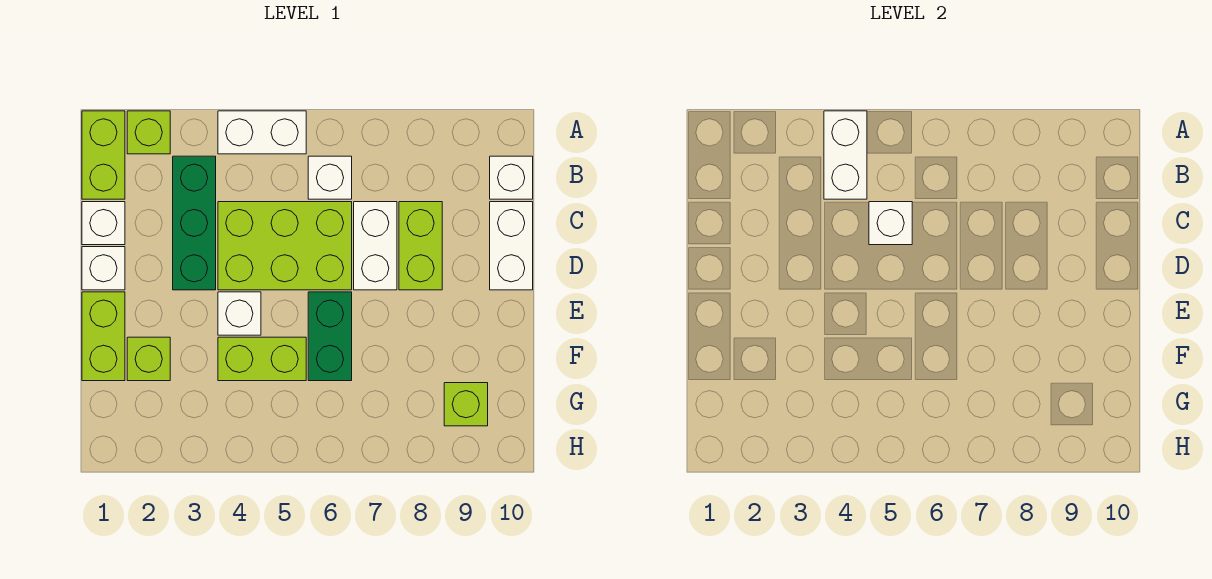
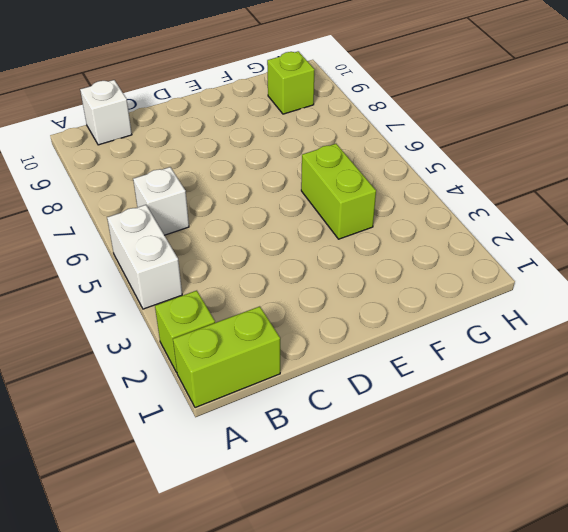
none -> green brick B3:D3 level 1
none -> white brick C1 level 1
none -> lime brick C4:D6 level 1

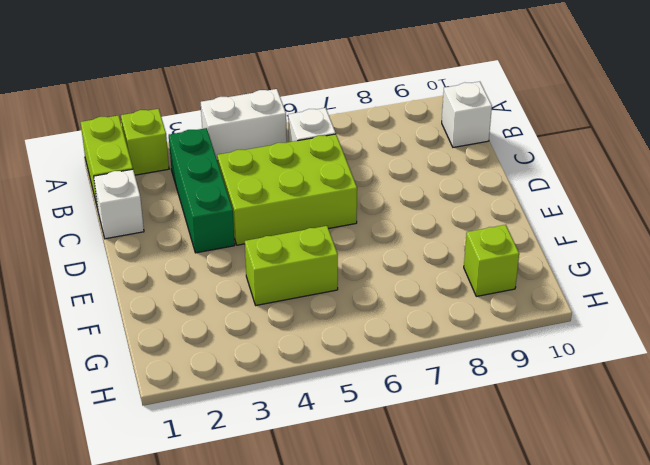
none -> white brick C7:D7 level 1
none -> lime brick C8:D8 level 1
none -> white brick C10:D10 level 1

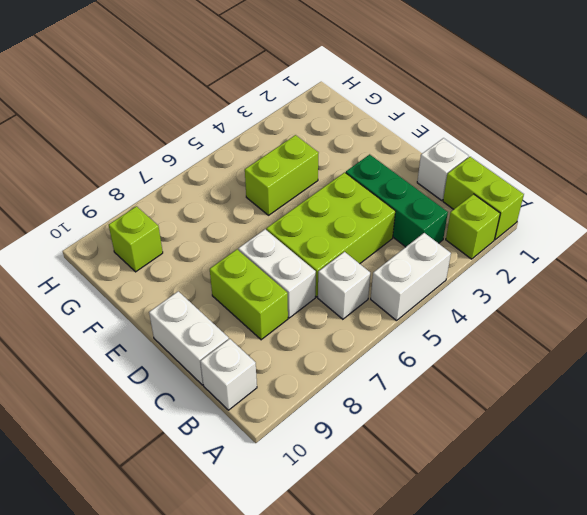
none -> white brick D1 level 1
none -> lime brick E1:F1 level 1
none -> white brick E4 level 1

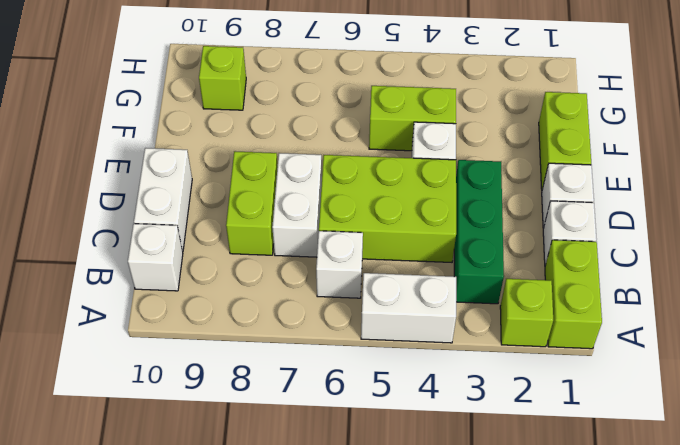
none -> green brick E6:F6 level 1
none -> lime brick F2 level 1
none -> white brick A4:B4 level 2

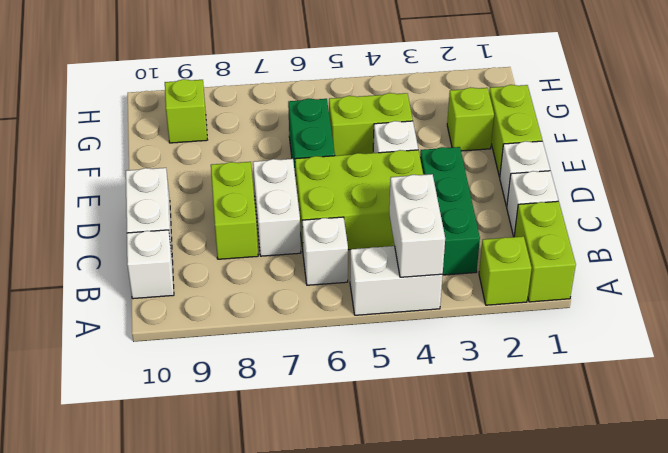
none -> white brick C5 level 2

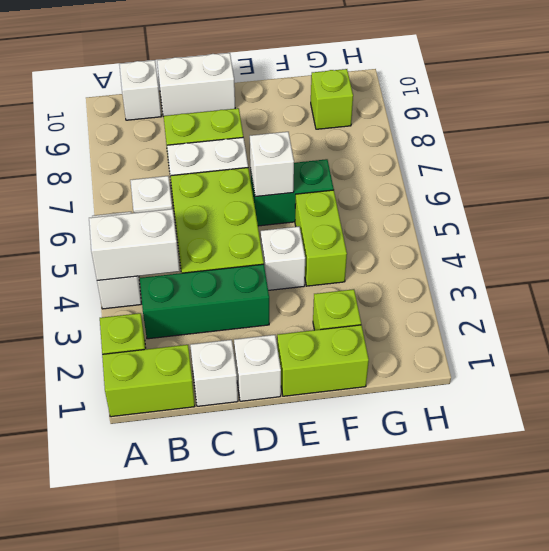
white brick E6 level 2 -> white brick C5 level 2

